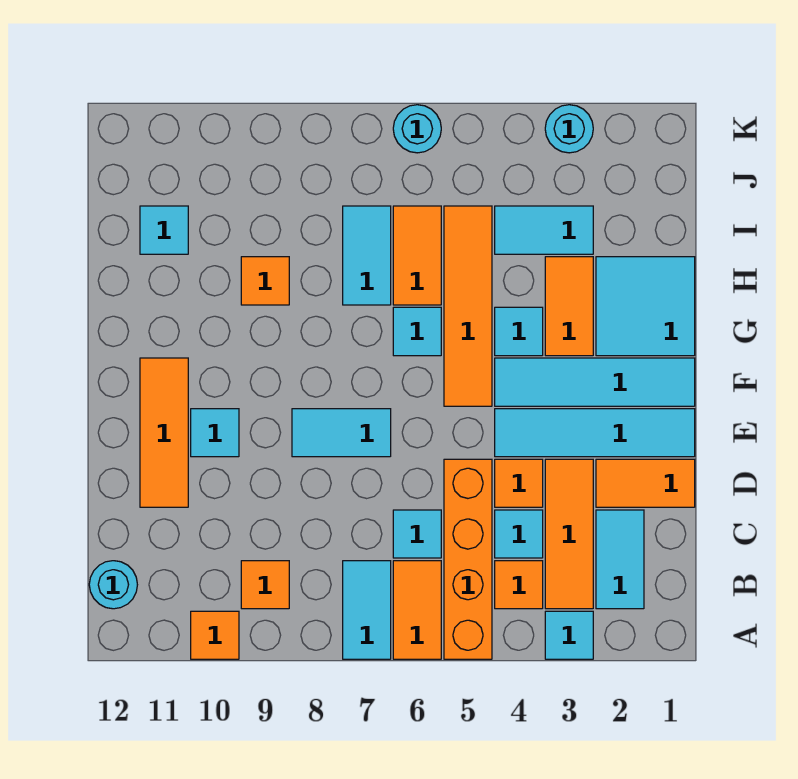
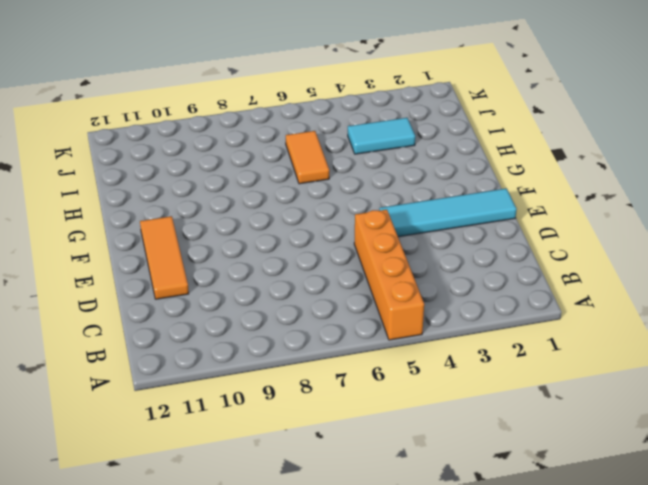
none -> cyan tile A3 level 1
none -> orange tile A6:B6 level 1
none -> cyan tile A7:B7 level 1
none -> orange tile A10 level 1

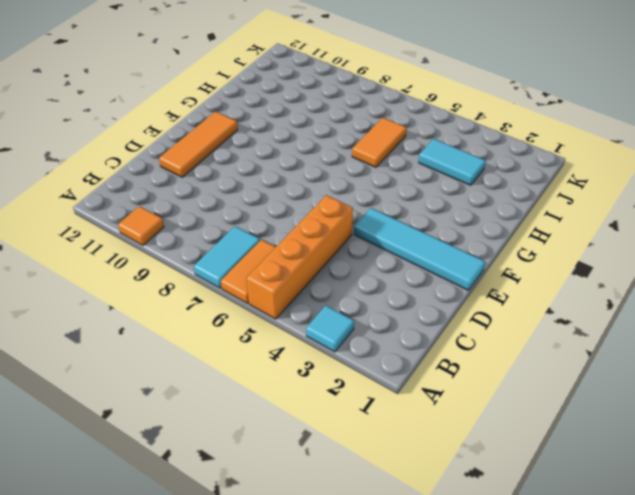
none -> cyan tile B2:C2 level 1
none -> orange tile B3:D3 level 1
none -> orange tile B4 level 1
none -> orange tile B9 level 1

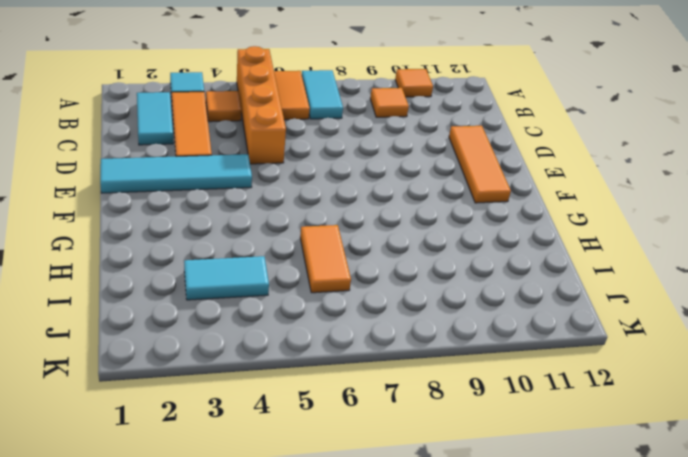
none -> cyan round brick B12 level 1
none -> cyan tile C4 level 1
none -> cyan tile C6 level 1
none -> orange tile D1:D2 level 1

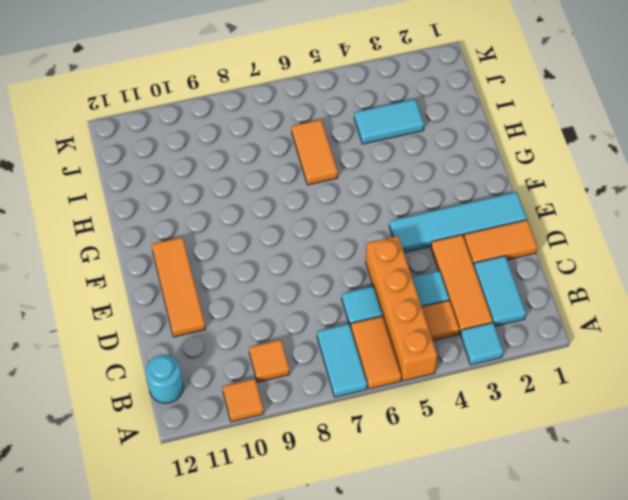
none -> orange tile D4 level 1
none -> cyan tile E7:E8 level 1
none -> cyan tile E10 level 1
none -> cyan tile F1:F4 level 1

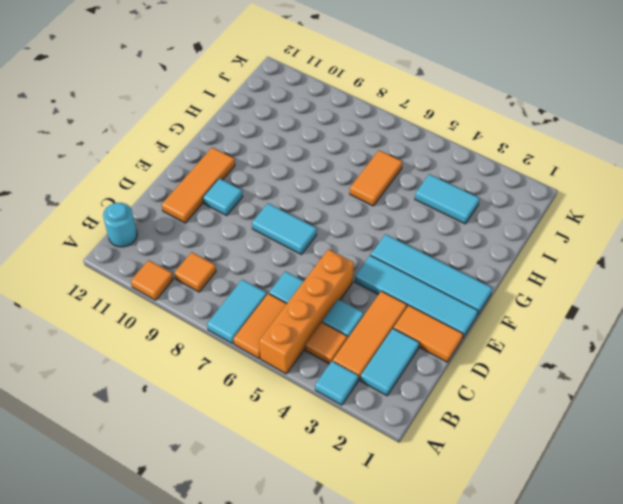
none -> orange tile D4 level 1
none -> orange tile F5:I5 level 1
none -> cyan tile G1:H2 level 1
none -> orange tile G3:H3 level 1

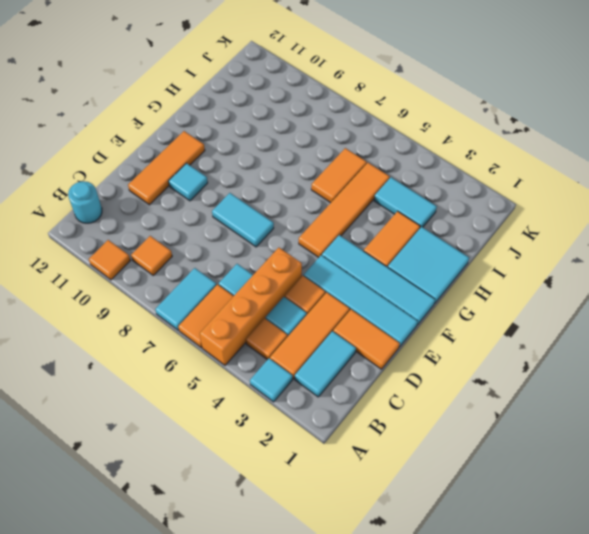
none -> cyan tile G4 level 1
none -> cyan tile G6 level 1
none -> cyan tile H7:I7 level 1
none -> orange tile H9 level 1

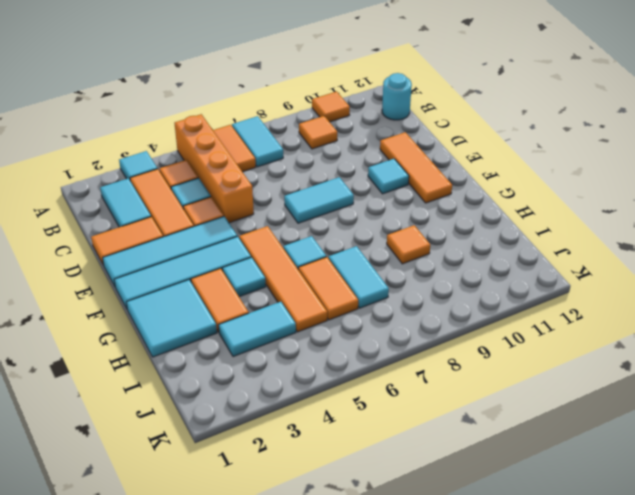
none -> cyan tile C6 level 1
none -> cyan tile I11 level 1
none -> cyan round brick K3 level 1
none -> cyan round brick K6 level 1

